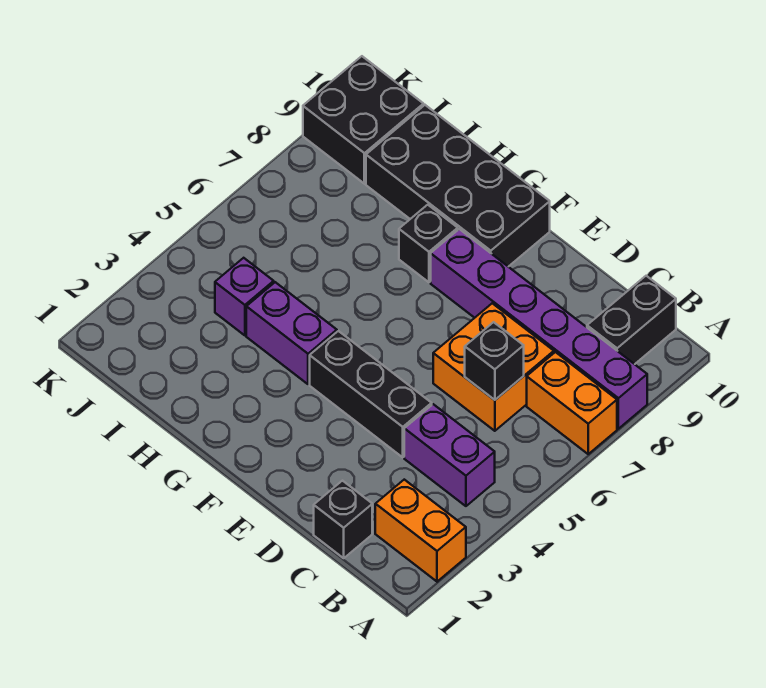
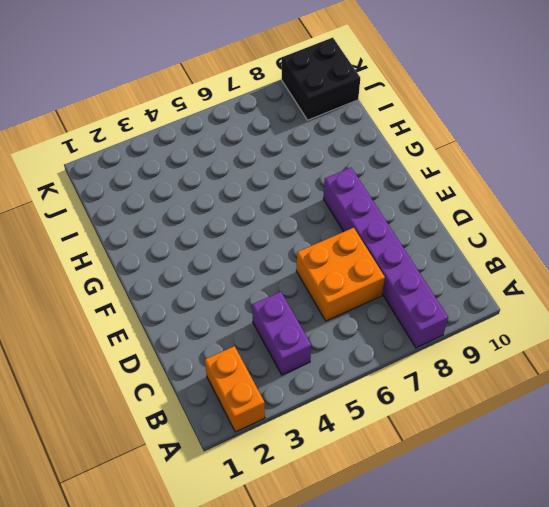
none -> orange brick A7:B7 level 1
none -> black brick B9:B10 level 1
none -> black brick C1 level 1

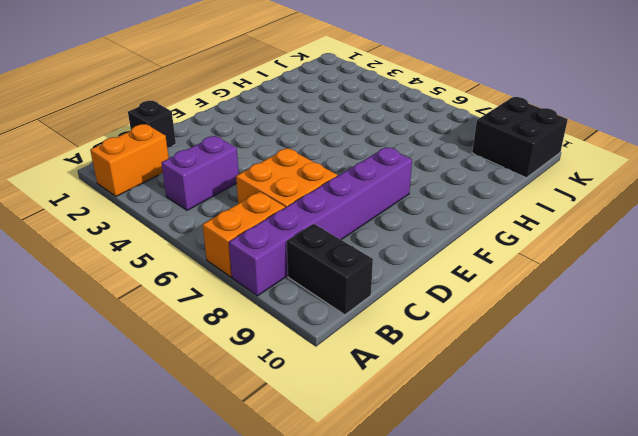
none -> black brick D4:F4 level 1
none -> black brick F9:I10 level 1
none -> purple brick G4:H4 level 1

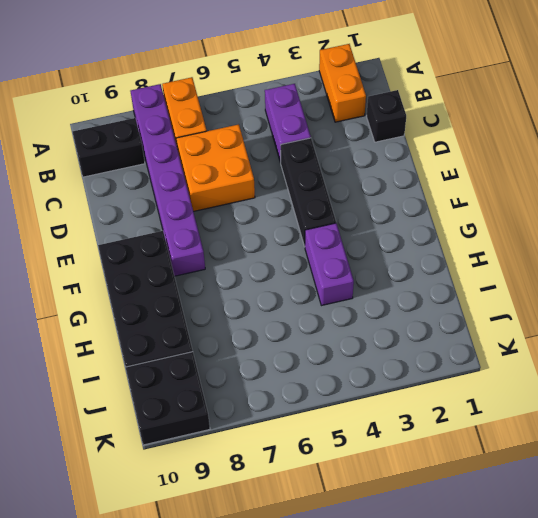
none -> black brick G8 level 1
none -> purple brick I4 level 1
none -> black brick C6 level 2

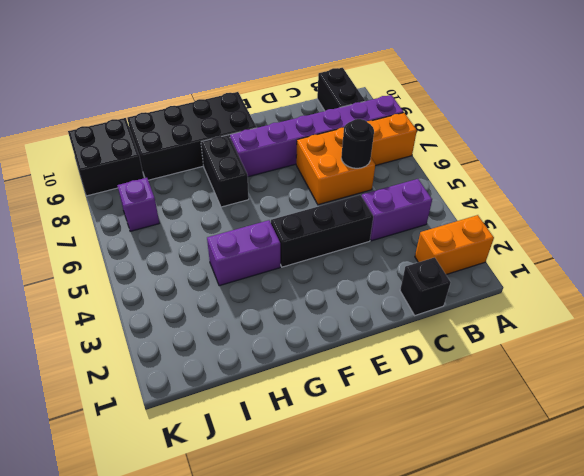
black round brick C6 level 2 -> black brick C6 level 2
black brick G7:G8 level 1 -> black brick G8 level 1
purple brick J7 level 1 -> purple brick I4 level 1

